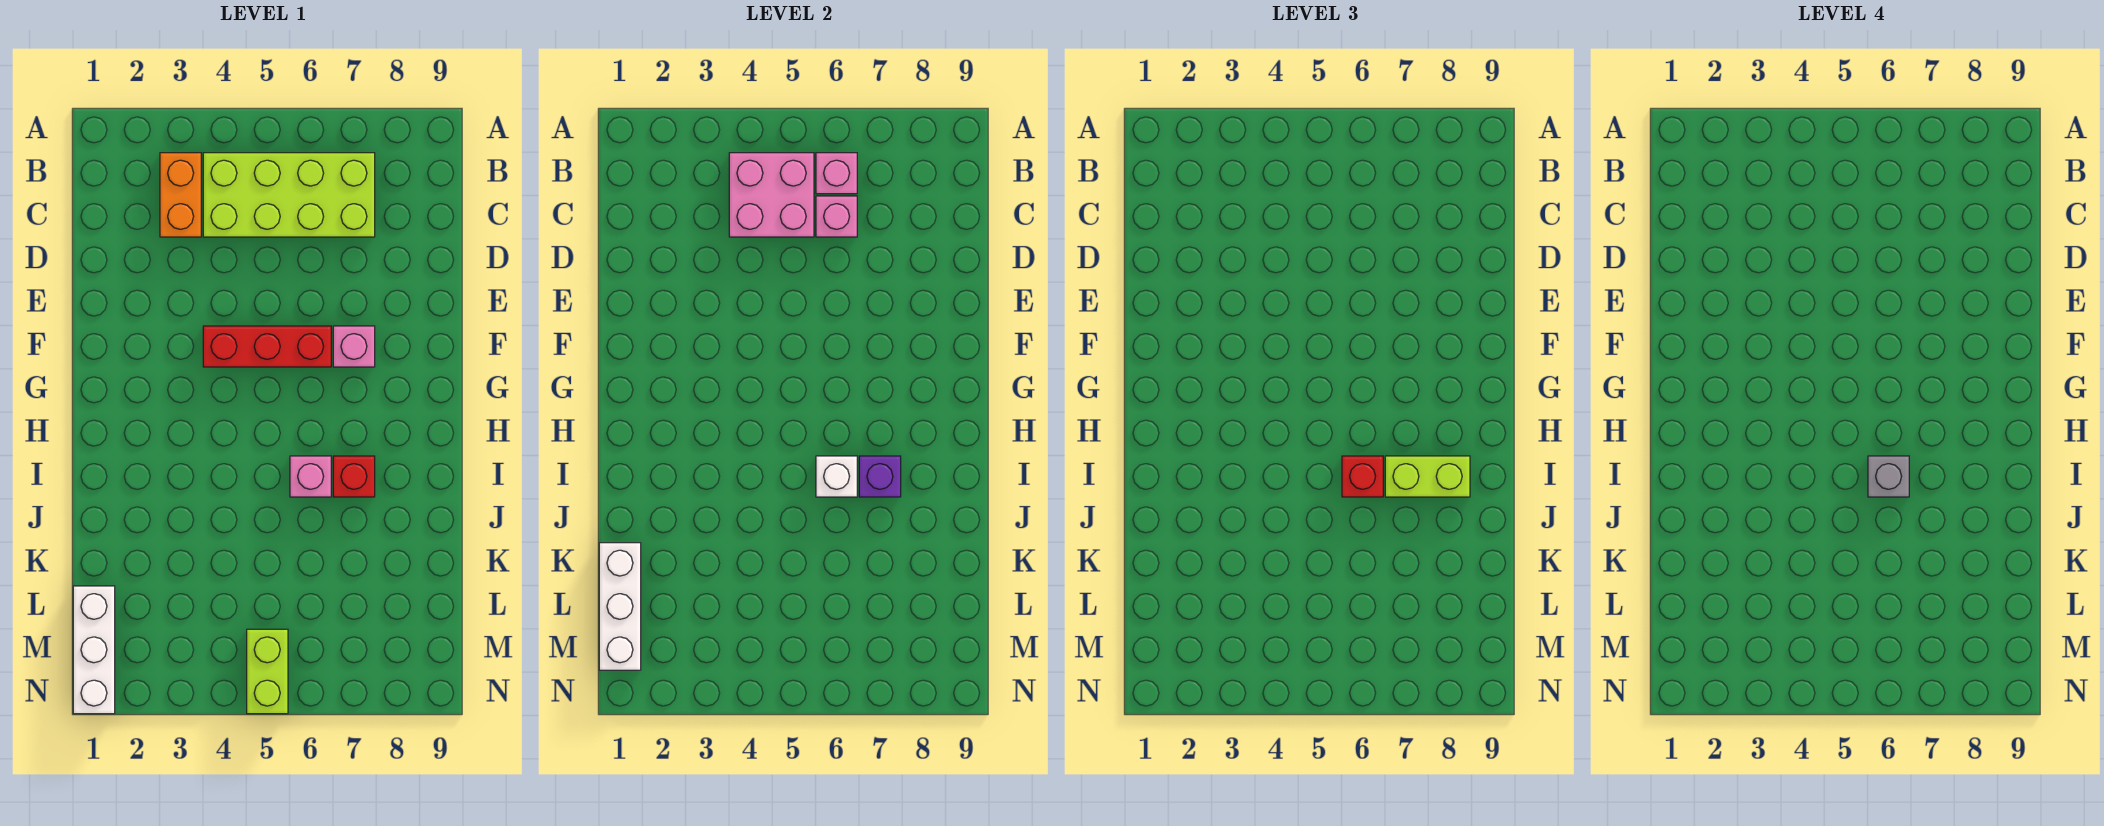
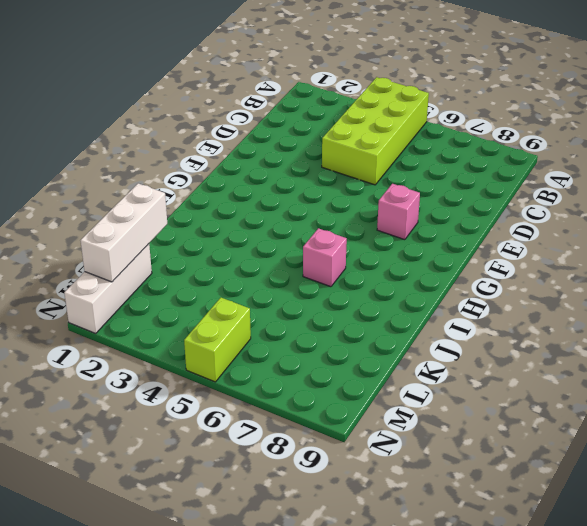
lime brick A4:D5 level 1 -> lime brick B4:C7 level 1
none -> orange brick B3:C3 level 1
none -> red brick F4:F6 level 1
none -> red brick I7 level 1

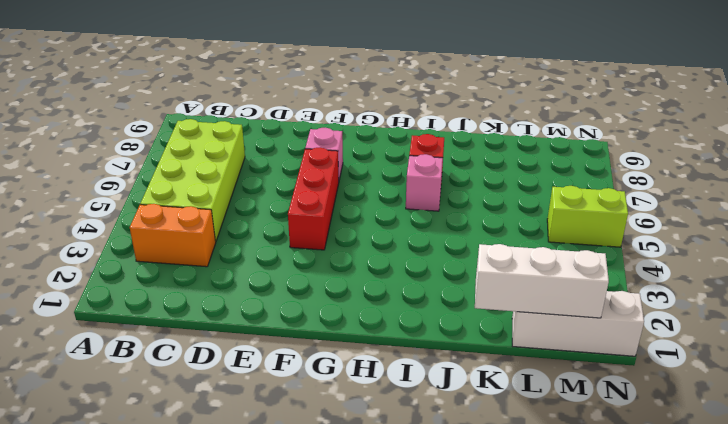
none -> pink brick B4:C5 level 2
none -> pink brick B6 level 2
none -> pink brick C6 level 2

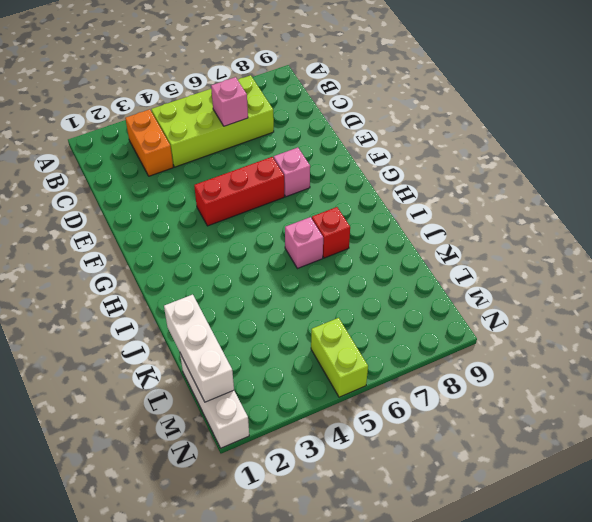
none -> pink brick B4:C5 level 2
none -> pink brick B6 level 2
none -> white brick I6 level 2

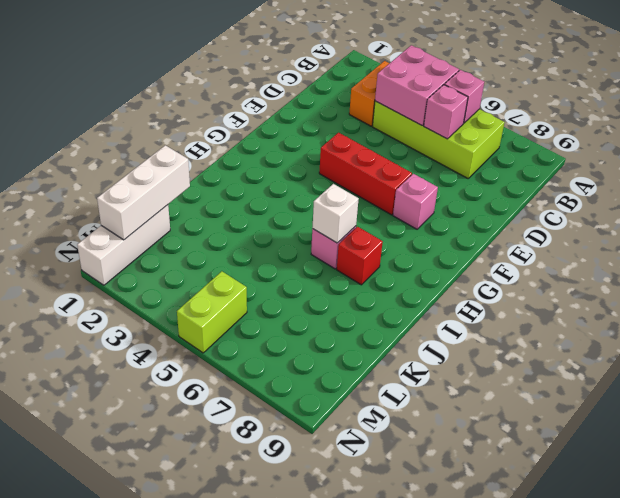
none -> purple brick I7 level 2
none -> red brick I6 level 3
none -> lime brick I7:I8 level 3

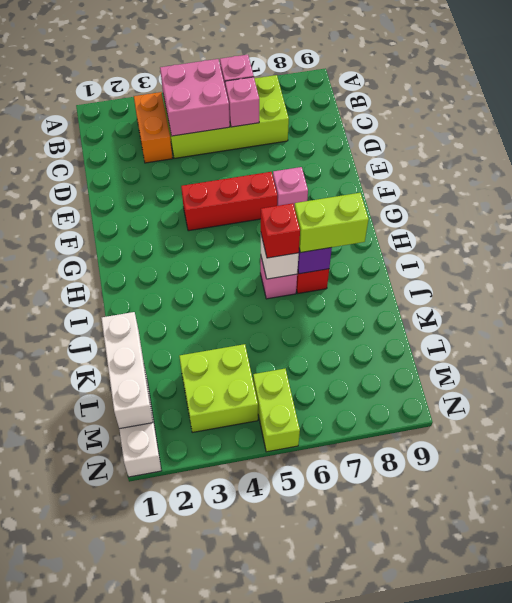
lime brick L3:M4 level 1 -> none
none -> grey brick I6 level 4

